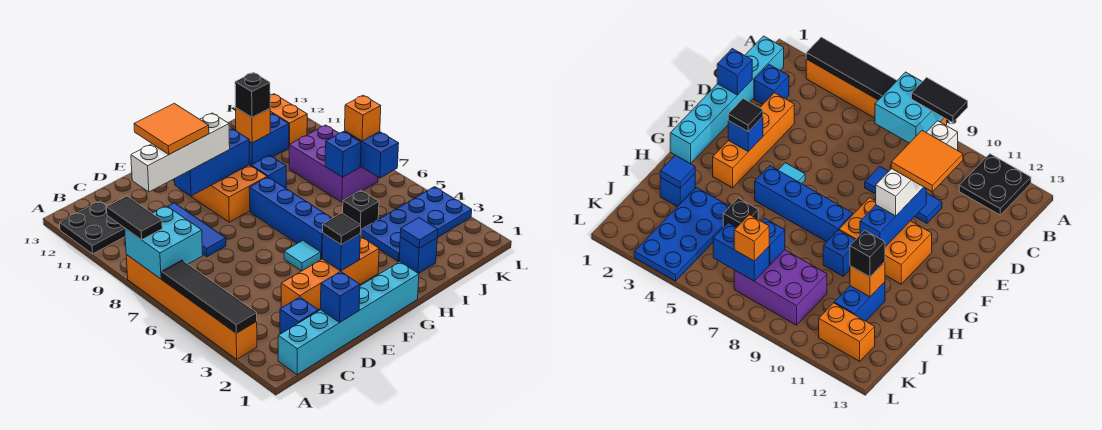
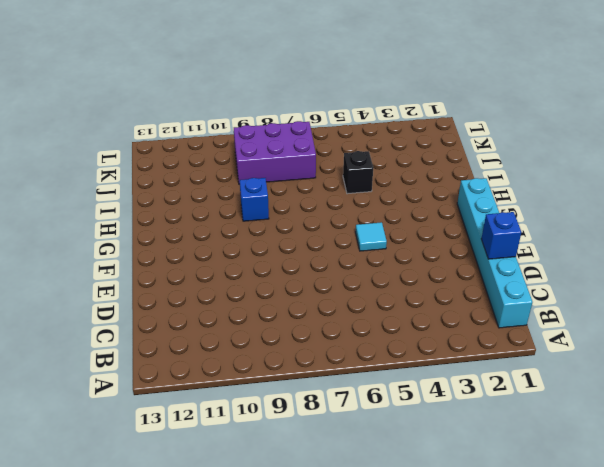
none -> orange brick A3:A8 level 1
none -> black plate A11:B12 level 1
none -> blue brick C2 level 1
none -> orange brick D3:G3 level 1

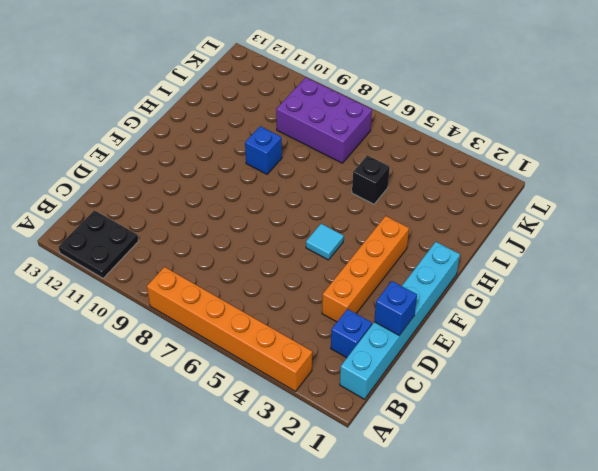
none -> blue tile D8:D10 level 1
none -> orange brick F9:G11 level 1
none -> blue brick G5:G8 level 1
none -> blue brick I2 level 1

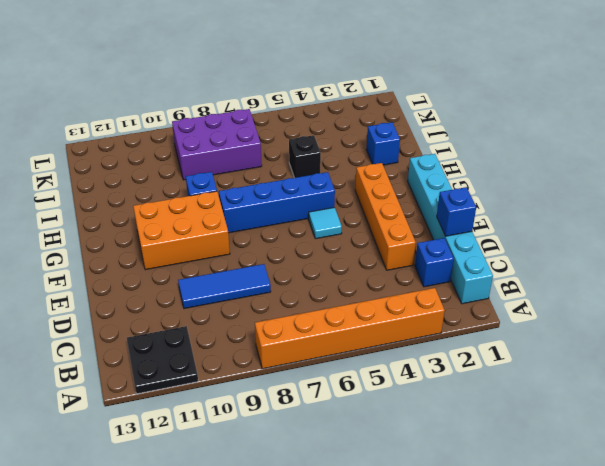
none -> blue plate I3:L4 level 1
none -> blue brick I11:J11 level 1
none -> orange brick K11:K12 level 1
none -> black tile A3:A6 level 2

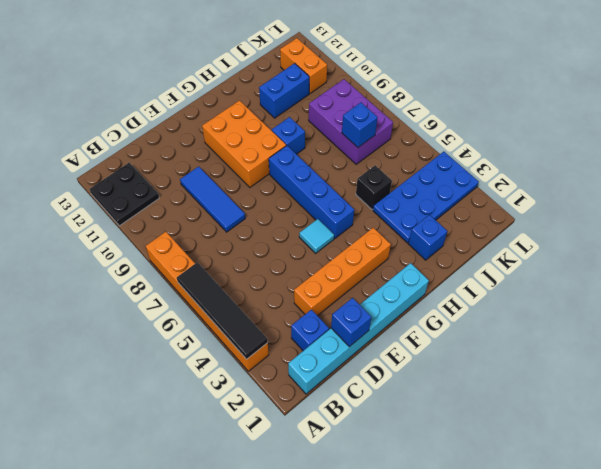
none -> cyan brick A7:B8 level 2
none -> blue brick E10:G10 level 2
none -> blue brick F3 level 2
none -> blue tile I2 level 2

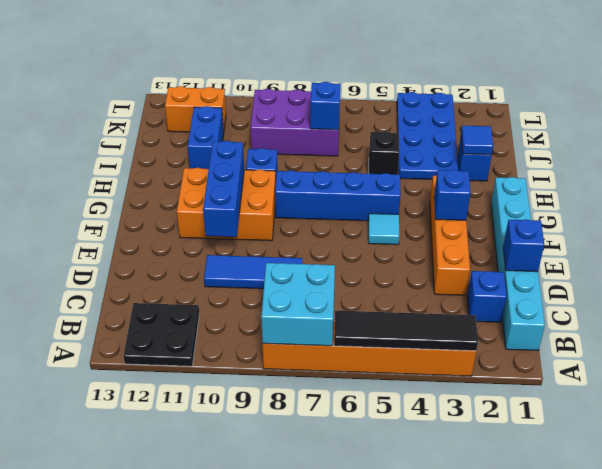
none -> orange brick I11 level 2
none -> blue brick K6:K7 level 2
none -> black tile A8:A9 level 3
none -> white brick C10:F10 level 3

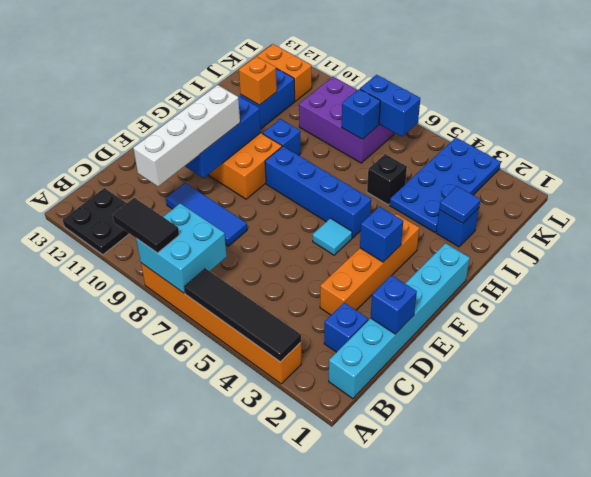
none -> black tile F3 level 3
none -> black brick I11 level 3
none -> orange brick K7 level 3
none -> orange tile D10:E11 level 4

